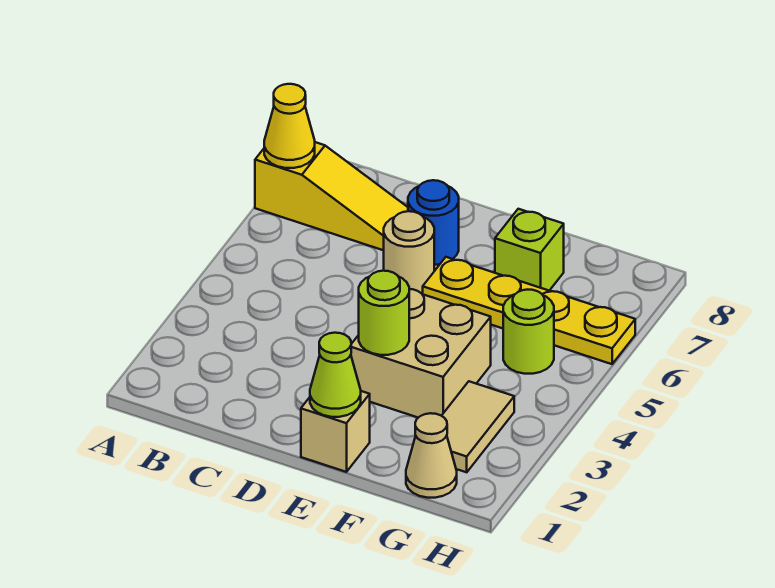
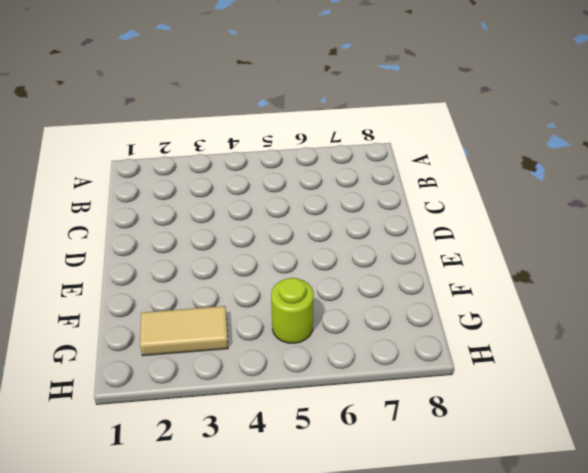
none -> yellow slope A7:C7 level 1 top A
none -> tan round brick D6 level 1
none -> blue round brick D7 level 1

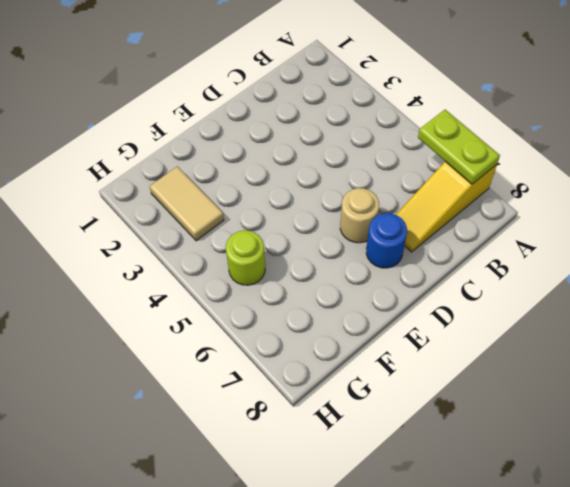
lime plate A6:A7 level 2 -> yellow cone A7 level 2
none -> tan brick E1 level 1
none -> tan brick E3:F4 level 1
none -> yellow plate E6:H6 level 1

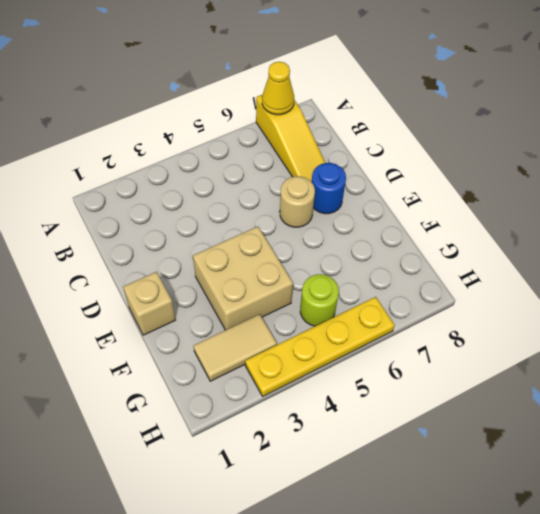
yellow plate H3:H6 level 1 -> yellow plate E6:H6 level 1
none -> lime brick F7 level 1
none -> tan cone G1 level 1
none -> lime cone E1 level 2

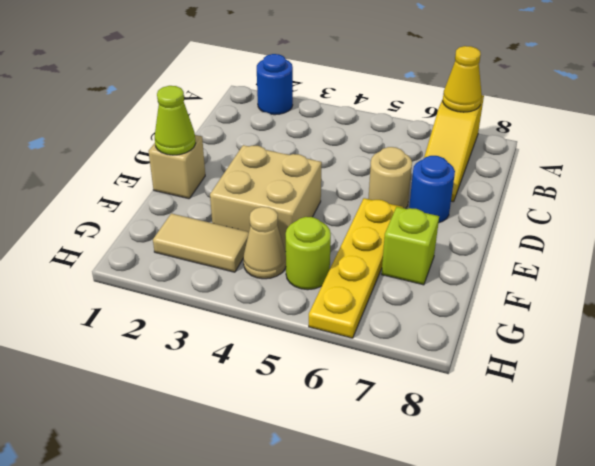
blue round brick A2 level 1 -> none
tan cone G4 level 1 -> tan cone G1 level 1
none -> lime round brick E3 level 2

